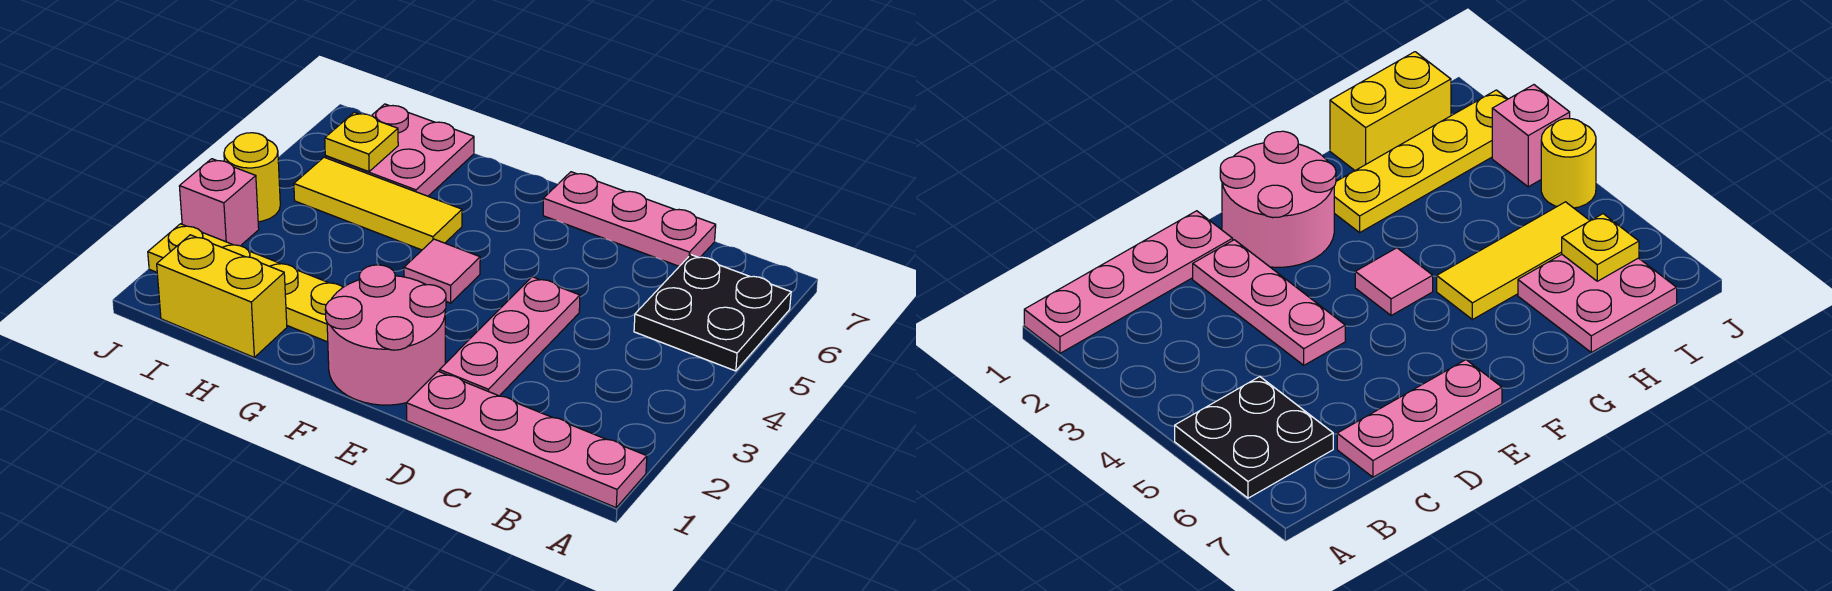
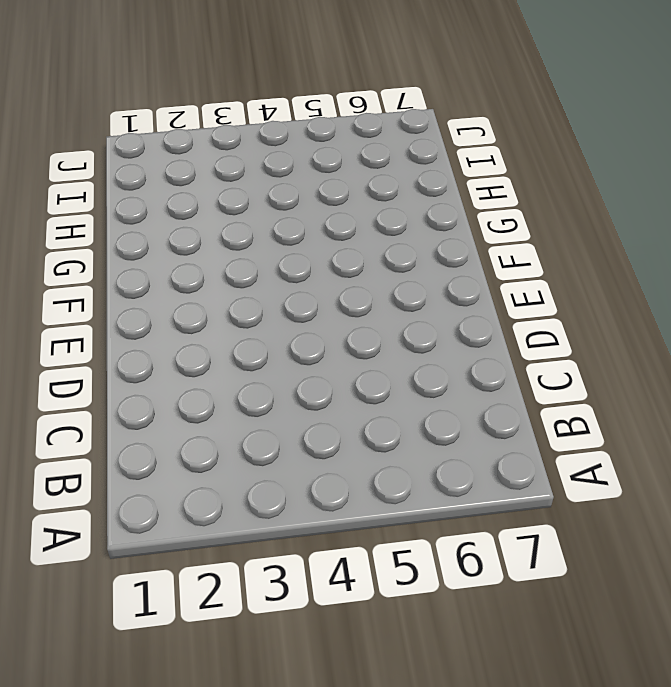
none -> pink plate A1:D1 level 1
none -> black plate A5:B6 level 1
none -> pink plate C7:E7 level 1

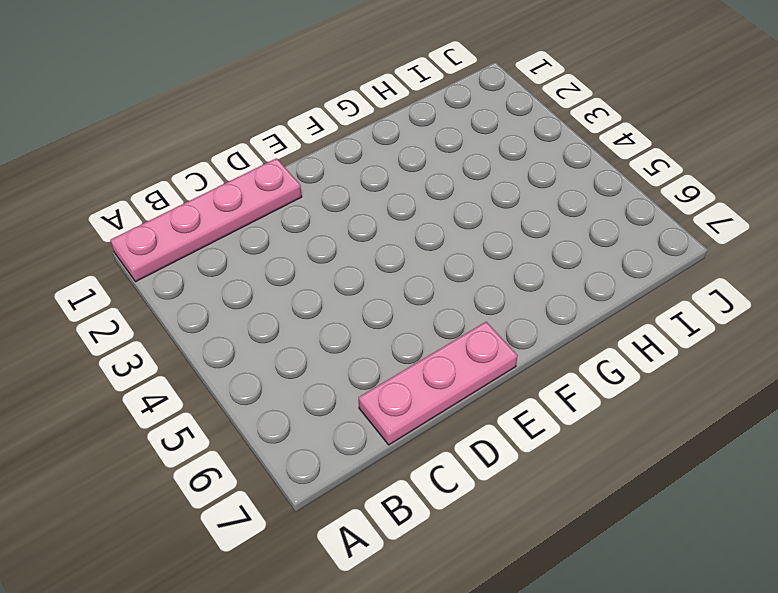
none -> black plate A5:B6 level 1
none -> pink plate D2:D4 level 1
none -> pink round brick E1:F2 level 1

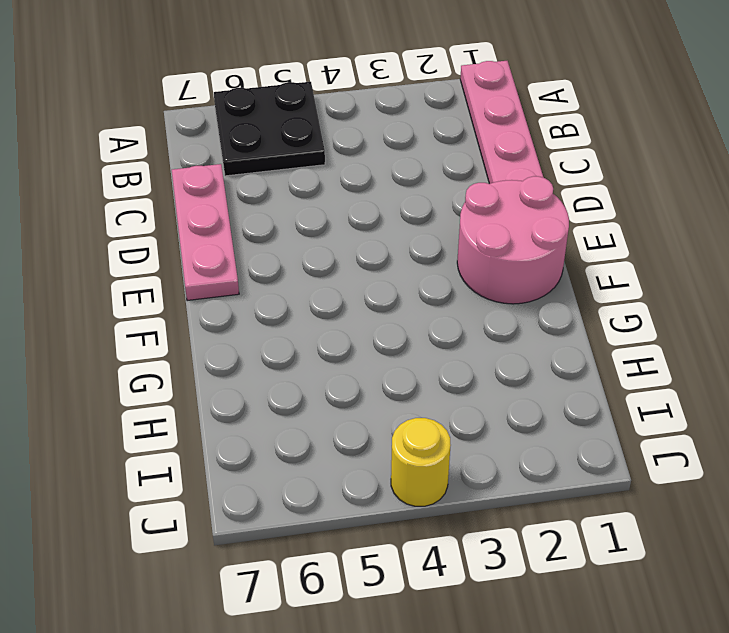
none -> pink plate D2:D4 level 1
none -> pink tile F4 level 1
none -> yellow plate G2:J2 level 1

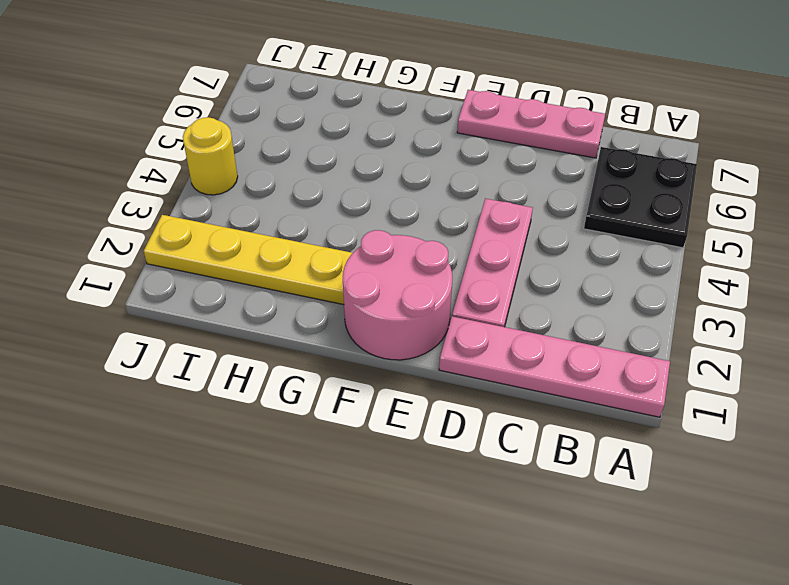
none -> pink tile F4 level 1
none -> yellow tile G5:I5 level 1
none -> yellow brick H1:I1 level 1

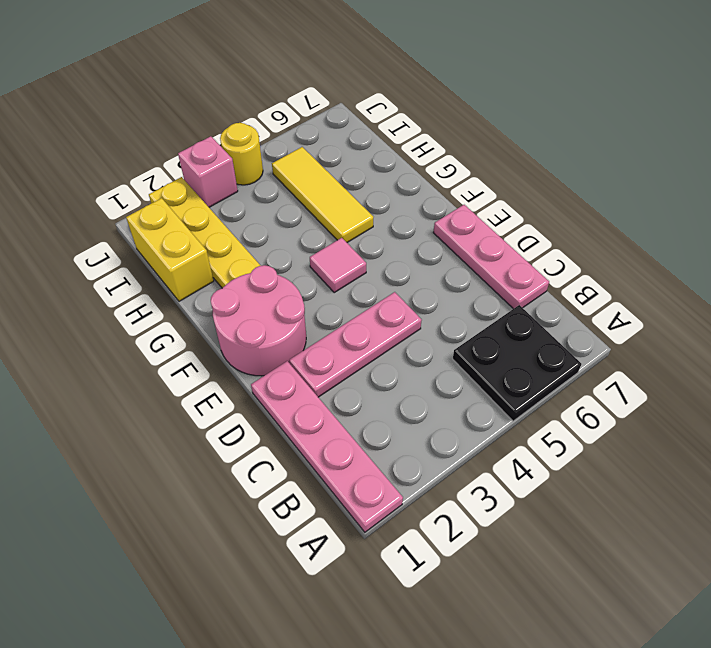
none -> pink plate H6:I7 level 1
none -> yellow plate I6 level 2

